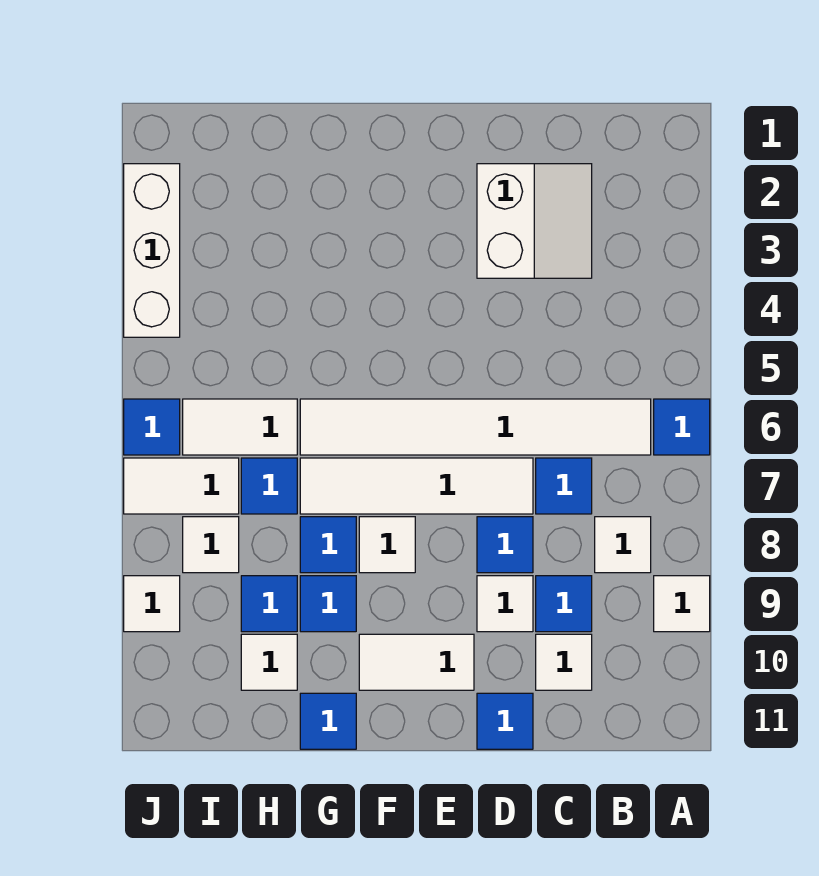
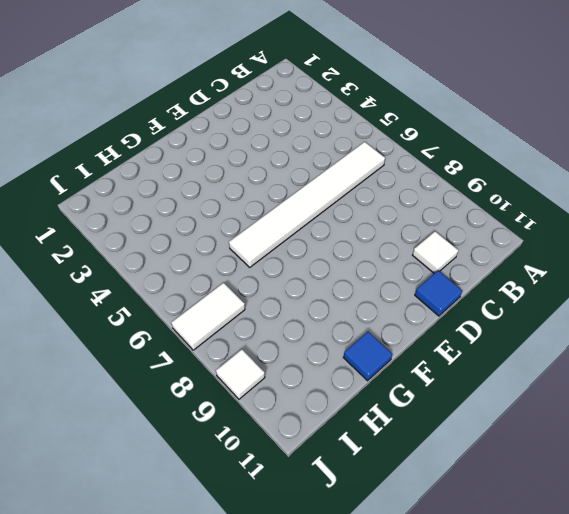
none -> blue tile A6 level 1
none -> white tile A9 level 1
none -> white tile B8 level 1

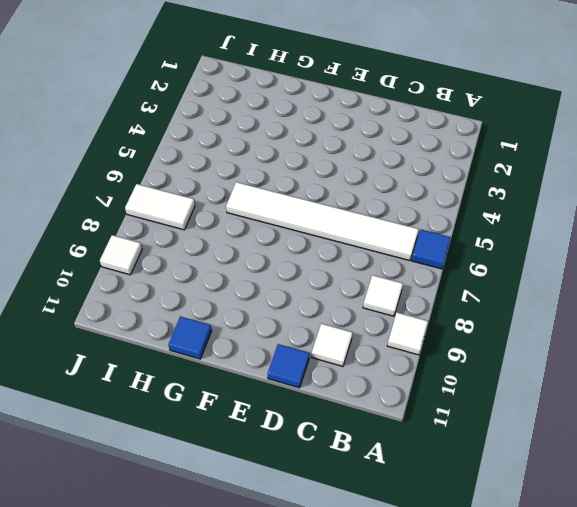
none -> white slope C2:D3 level 1 top D
none -> blue tile C7 level 1
none -> blue tile C9 level 1

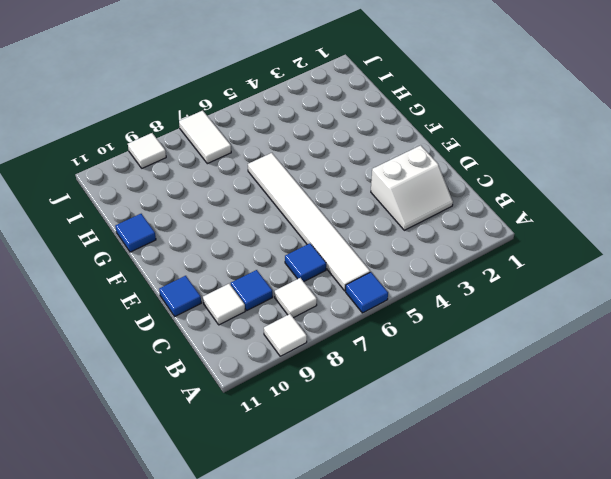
none -> white tile D7:G7 level 1
none -> blue tile D8 level 1
none -> white tile D9 level 1

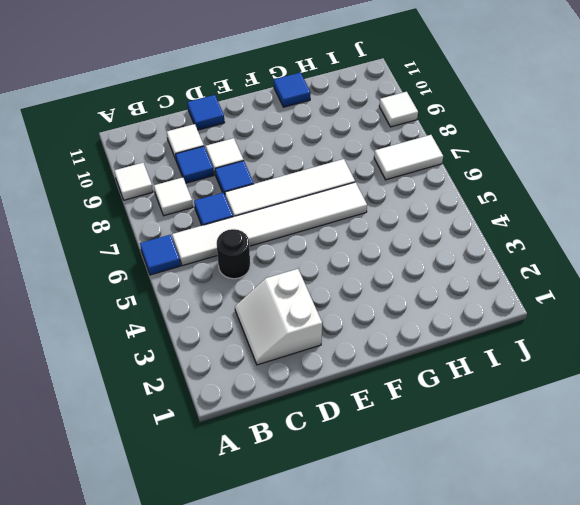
black round brick C5 level 1 -> none
none -> white tile E10:F10 level 1
none -> white tile F8 level 1
none -> blue tile G8 level 1

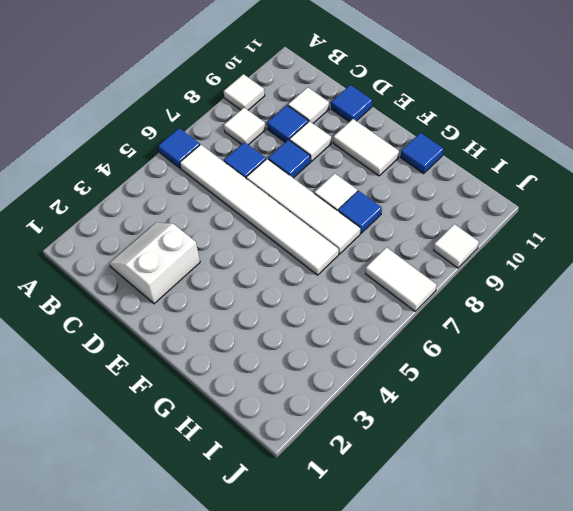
none -> blue tile G9 level 1
none -> white tile H6:I6 level 1
none -> blue tile H7 level 1

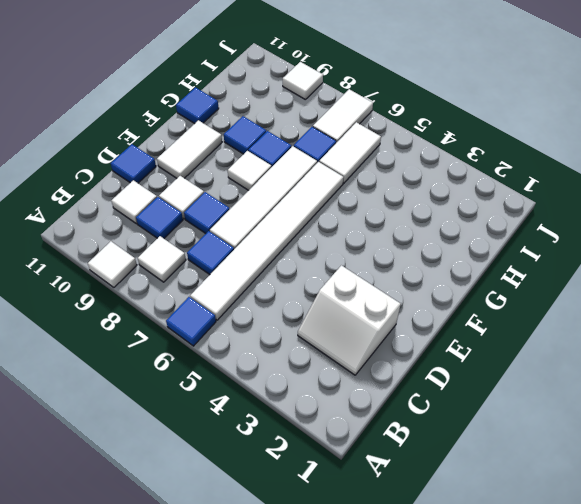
none -> blue tile H9 level 1
none -> white tile H10 level 1
none -> white tile I8 level 1

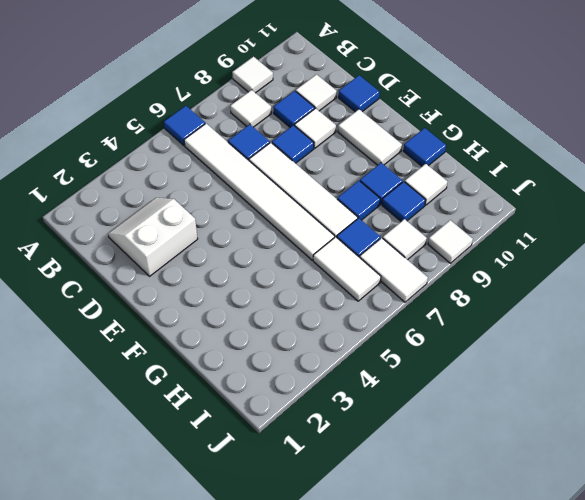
none -> white tile F8 level 1
none -> white brick J2:J4 level 1
none -> blue tile J6 level 1

